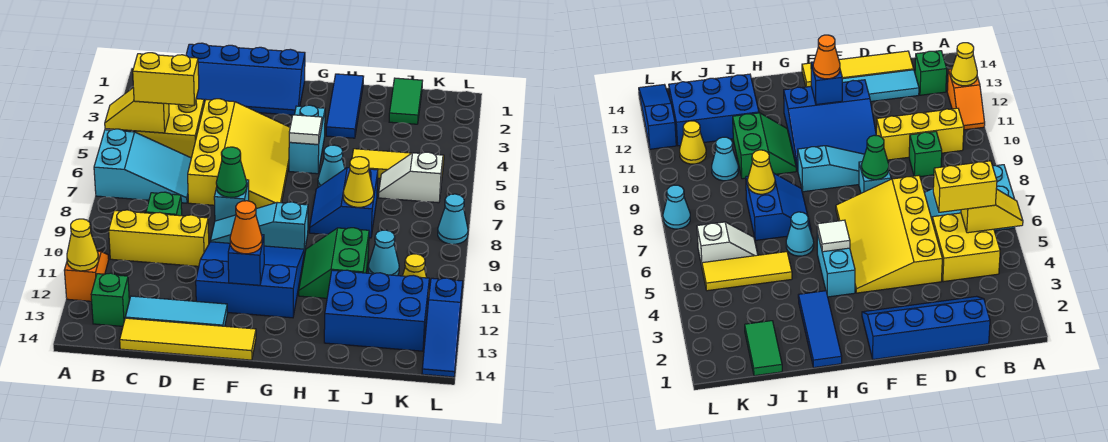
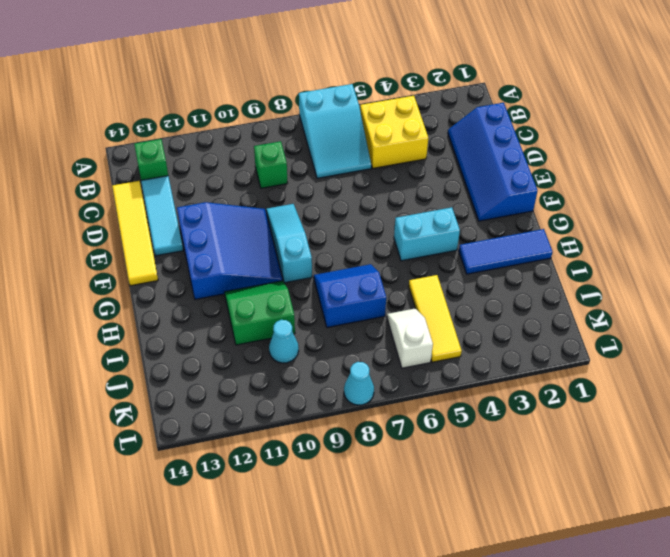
none -> orange slope A11:A12 level 1 top 12
none -> yellow brick B10:D10 level 1
none -> yellow slope D4:F7 level 1 top D
none -> cyan brick E8 level 1

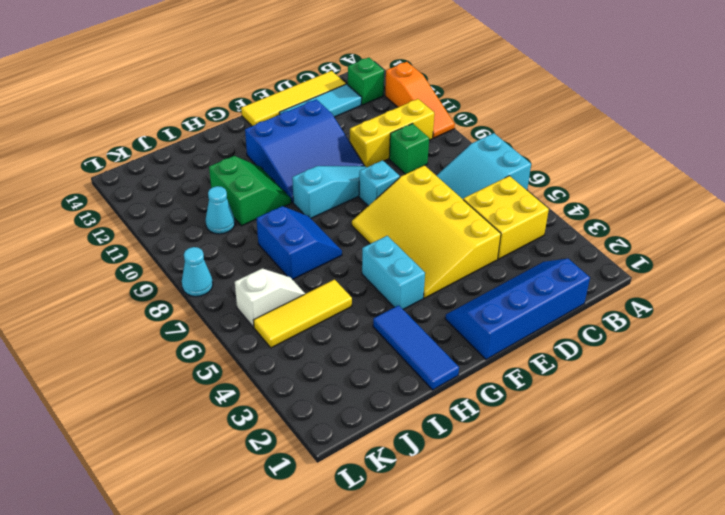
orange slope A10:A12 level 1 top 12 -> orange slope A11:A12 level 1 top 12
none -> cyan cone H6 level 1
none -> blue brick I12:K13 level 1
none -> green tile J1:J2 level 1
none -> yellow cone K11 level 1

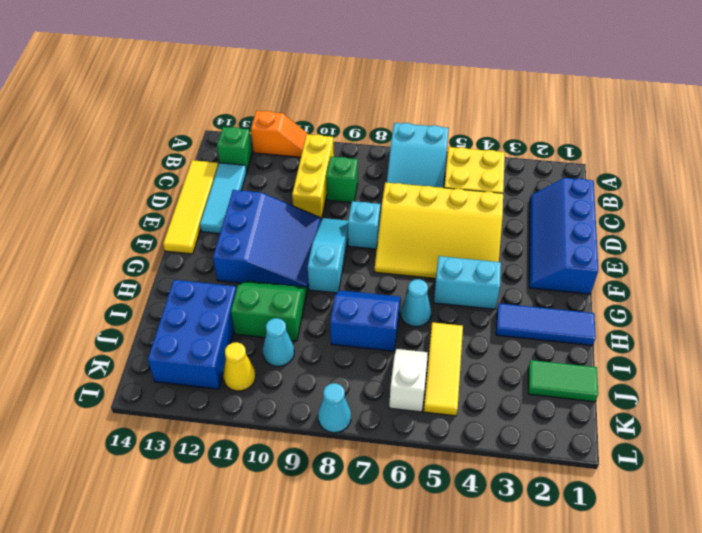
none -> blue slope L12:L14 level 1 top 12
none -> yellow slope A5:B5 level 2 top B
none -> yellow cone A12 level 2
none -> green cone E8 level 2

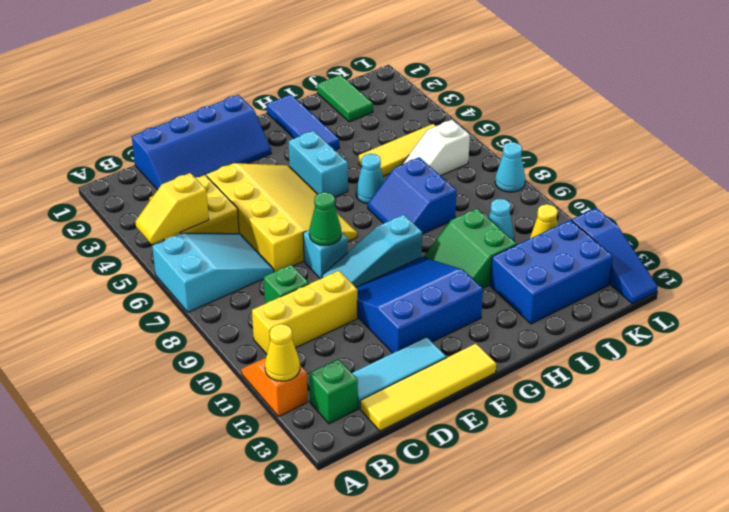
none -> blue brick F12 level 2
none -> white tile G5 level 2
none -> yellow cone I8 level 2
none -> yellow brick B5:C5 level 3

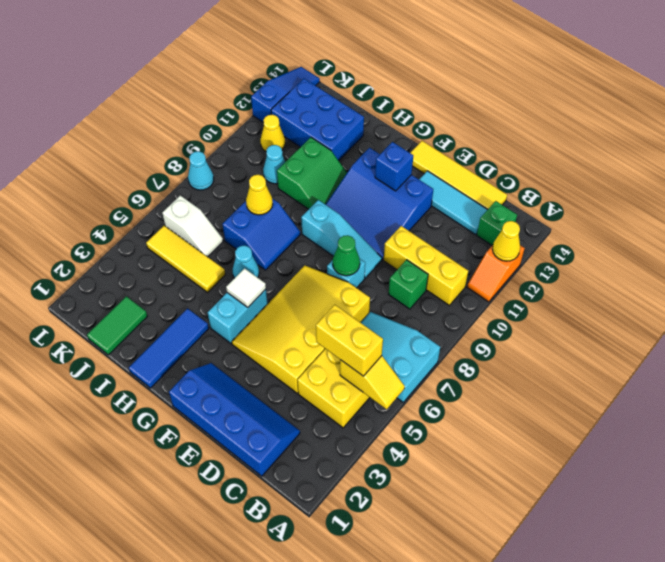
none -> orange cone F12 level 3

